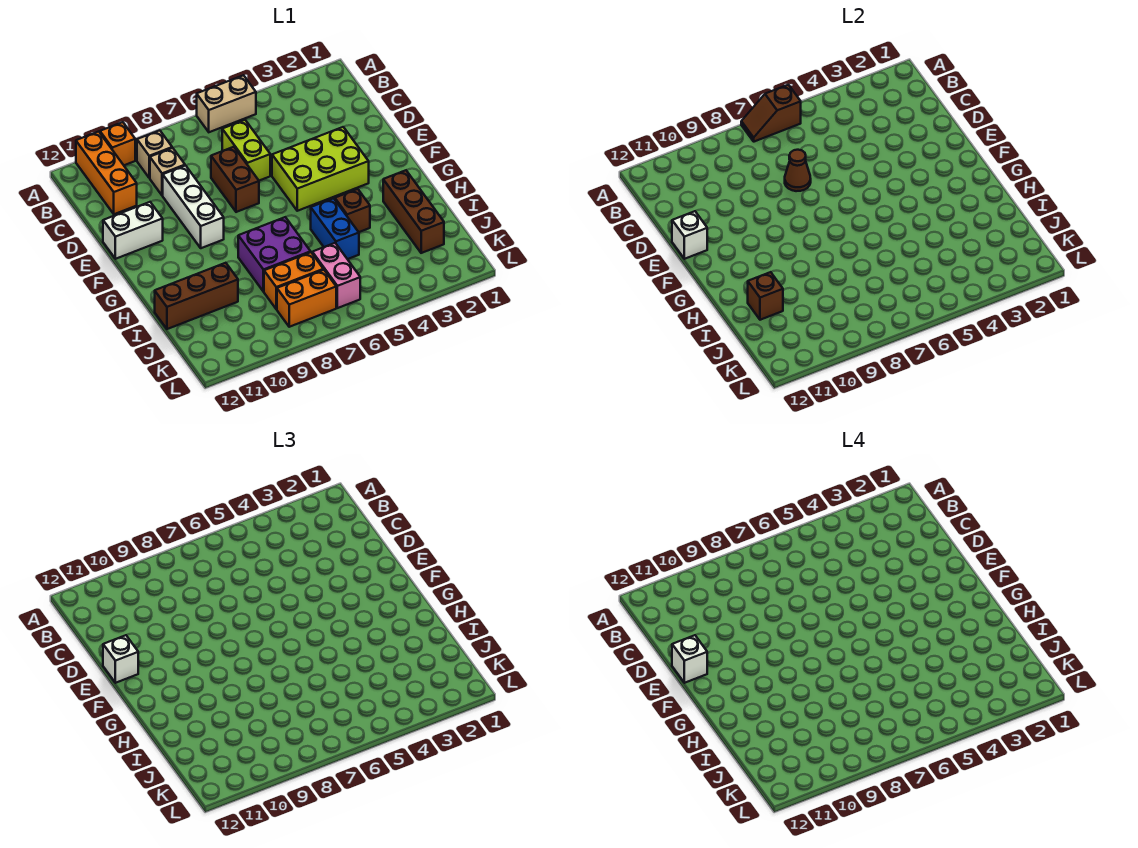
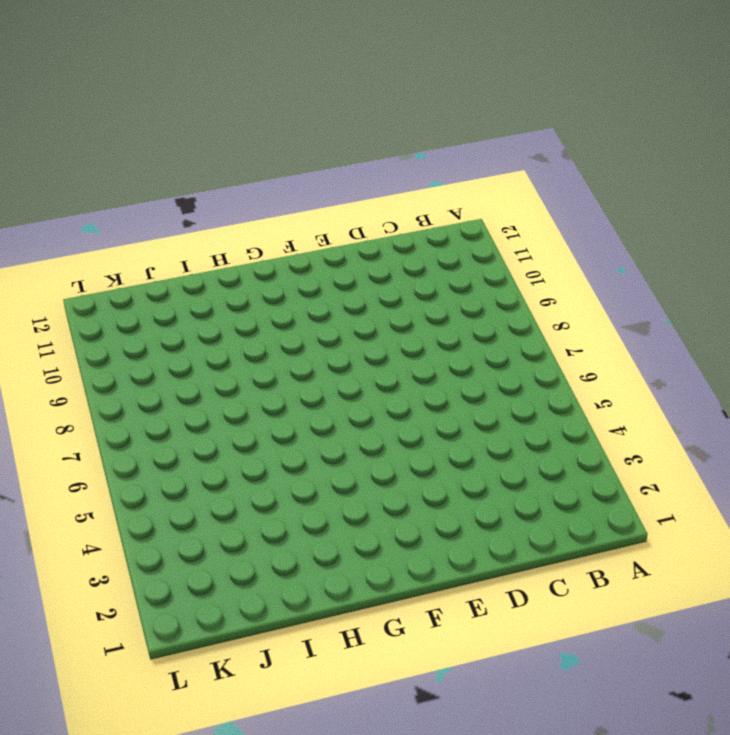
none -> tan brick A5:A6 level 1
none -> orange brick A10 level 1
none -> orange brick A11:C11 level 1

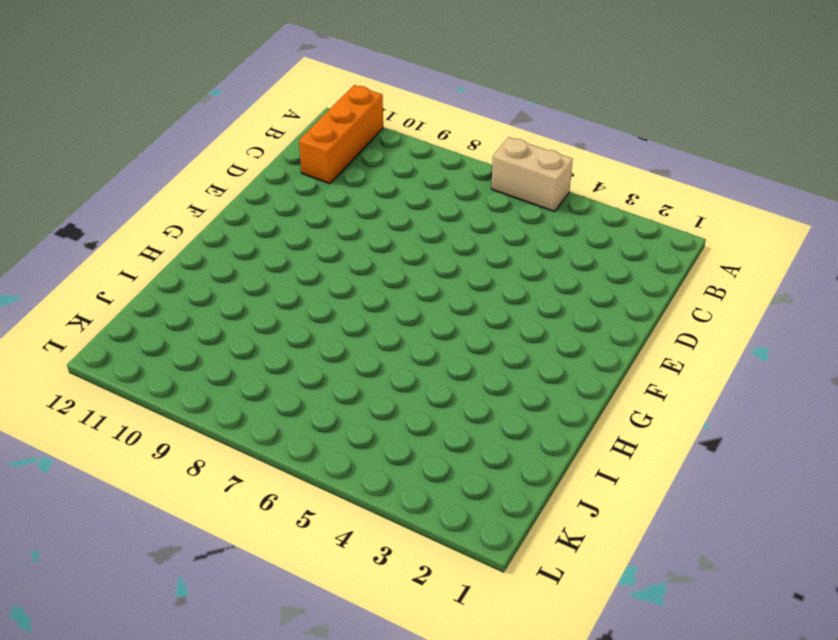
none -> orange brick A10 level 1
none -> tan brick B9 level 1
none -> lime brick C6:D6 level 1

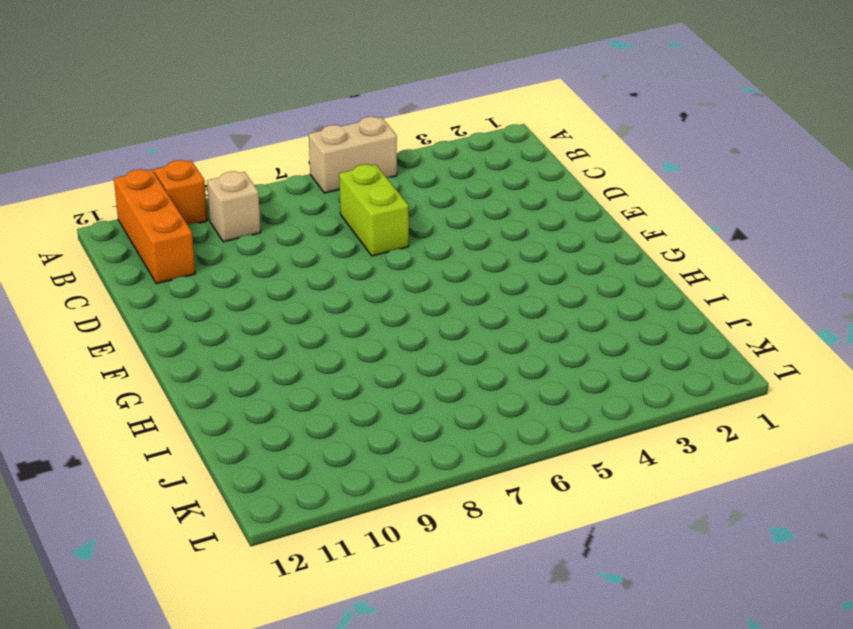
none -> tan brick C9 level 1
none -> brown brick D7:E7 level 1
none -> white brick D9:F9 level 1

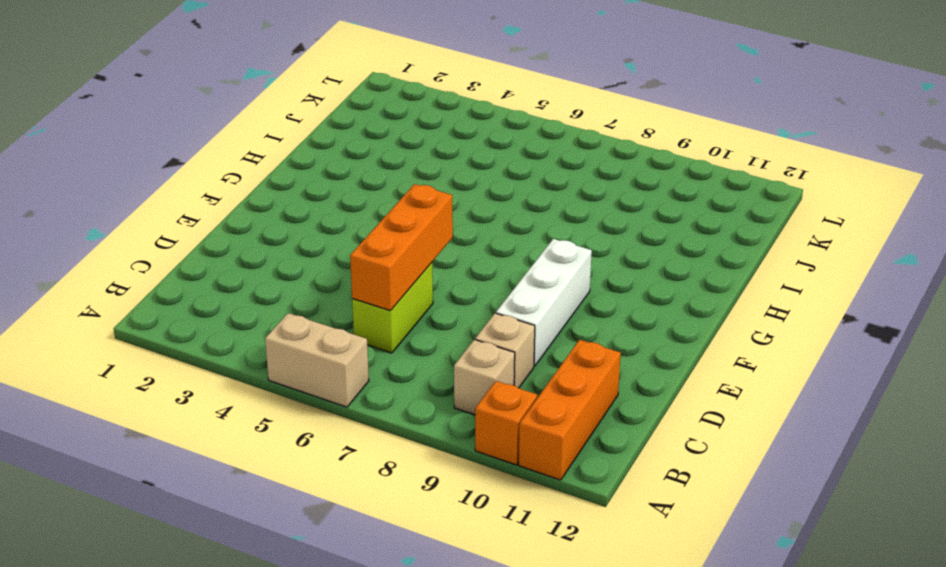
orange brick C6:E6 level 2 -> none
none -> brown brick D7:E7 level 1
none -> lime brick E3:F5 level 1
none -> white brick E11:E12 level 1

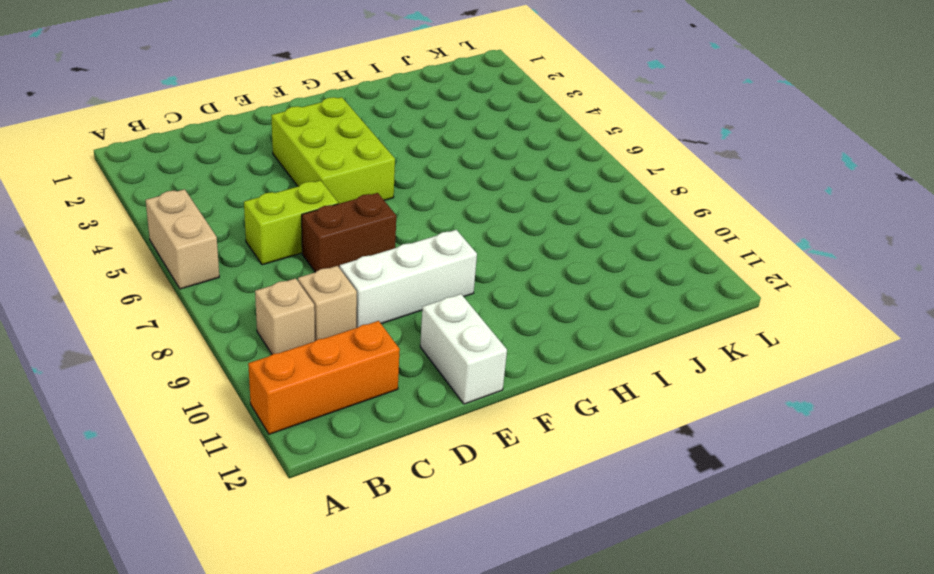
none -> orange brick A10 level 1
none -> brown brick H2:J2 level 1
none -> brown brick H4 level 1

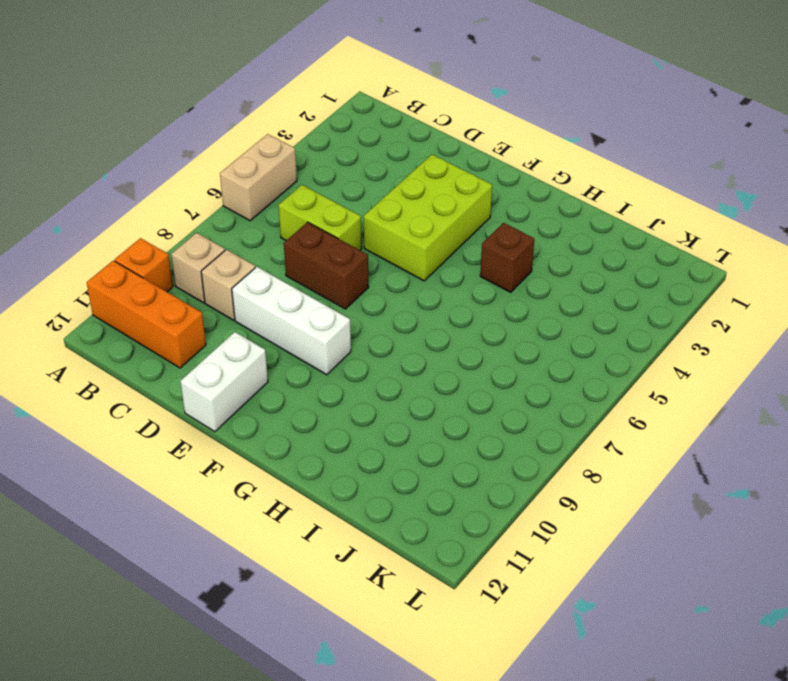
none -> brown brick H2:J2 level 1
none -> blue brick H5:I5 level 1
none -> purple brick H7:I8 level 1

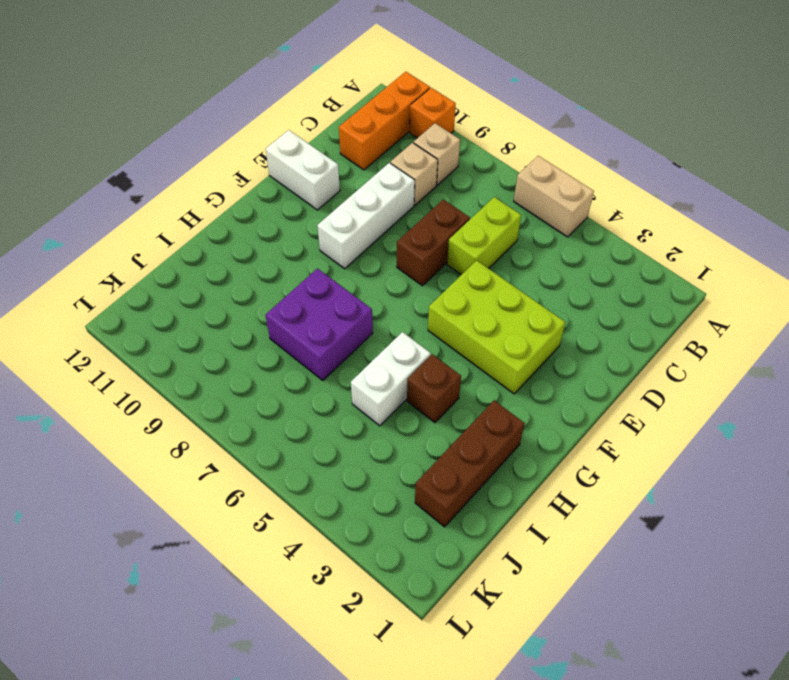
white brick H5:I5 level 1 -> blue brick H5:I5 level 1
none -> brown brick I10:I12 level 1
none -> pink brick J6:K6 level 1
none -> orange brick J7:J8 level 1

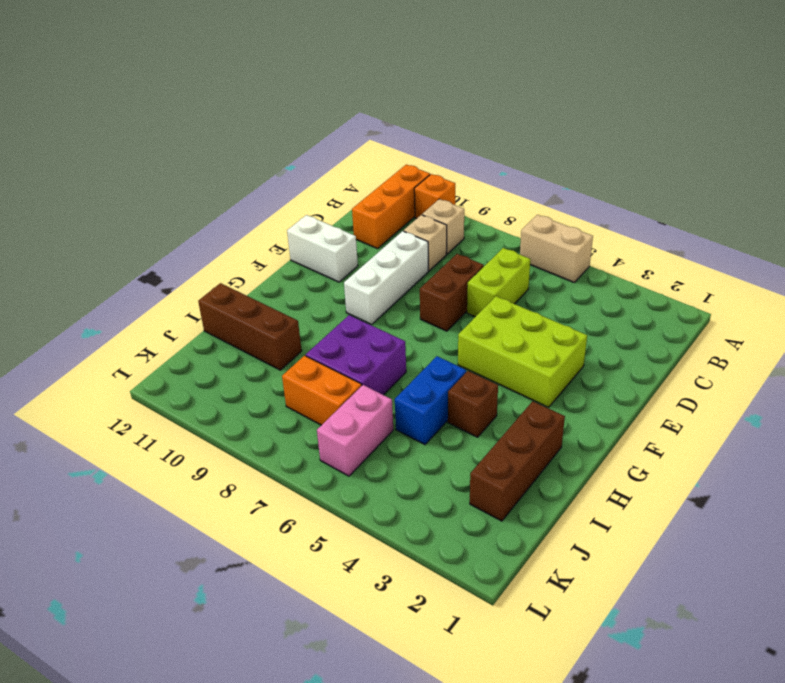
none -> orange brick K7:K8 level 1
none -> brown slope A6:A7 level 2 top 6
none -> brown cone D7 level 2

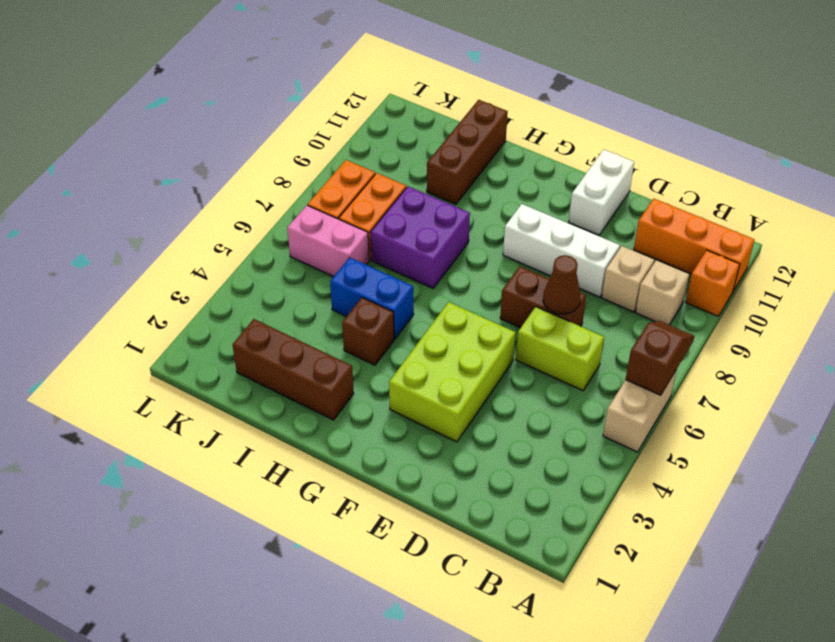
none -> white brick E12 level 2
none -> brown brick I11 level 2
none -> white brick E12 level 3

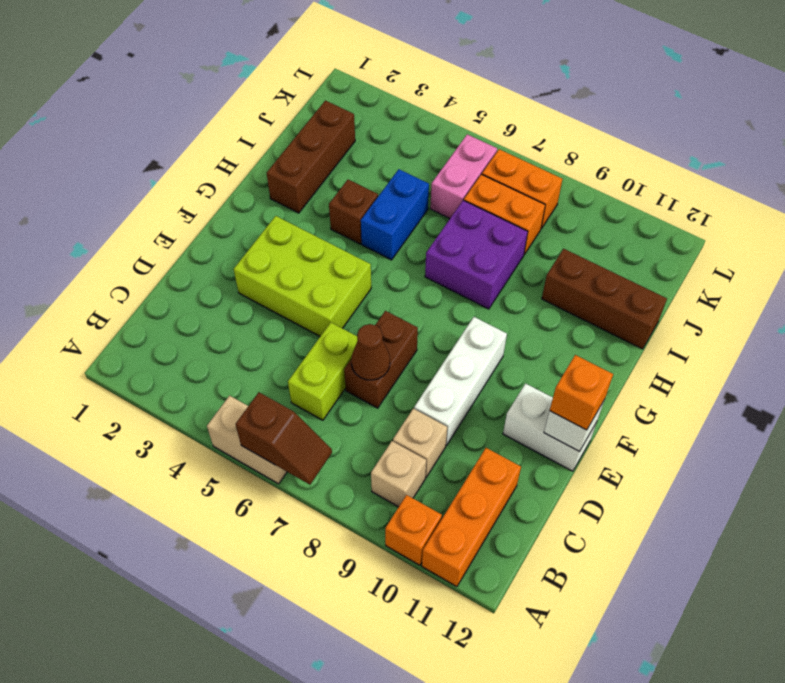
orange brick E12 level 3 -> white brick E12 level 3
none -> brown brick I11 level 2
none -> white brick E12 level 4

